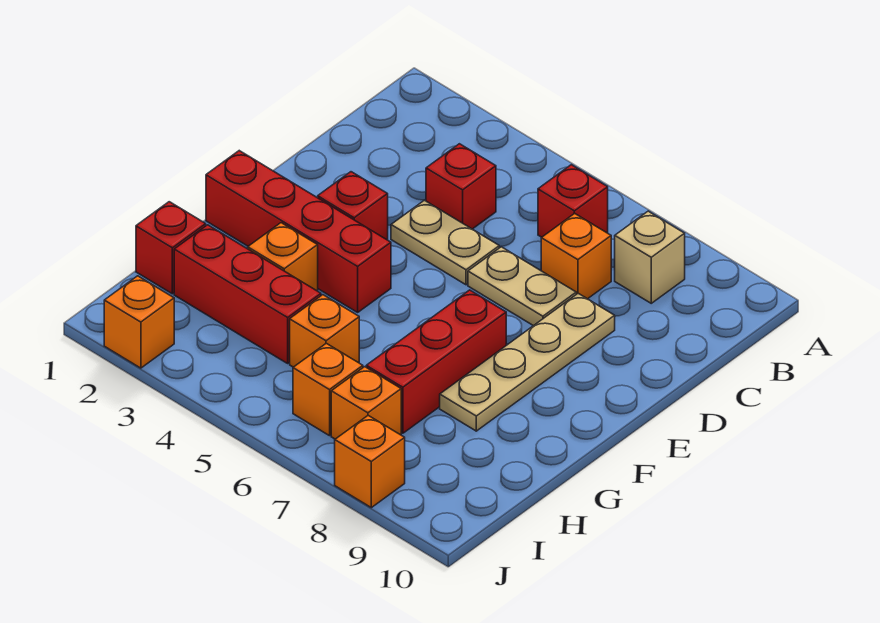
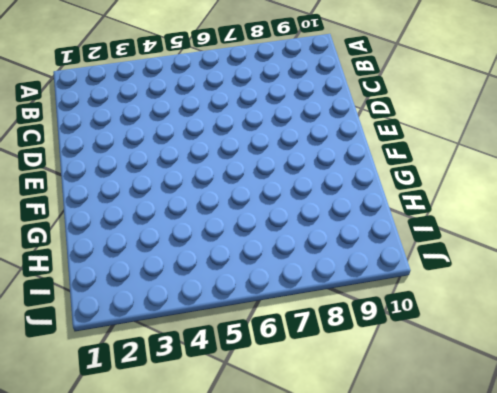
none -> red brick B6 level 1
none -> tan brick B8 level 1
none -> red brick C4 level 1

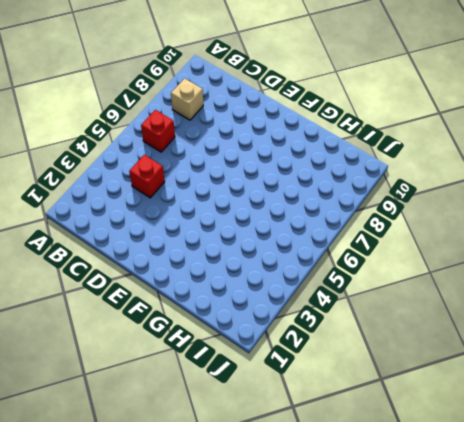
none -> orange brick C7 level 1
none -> tan plate D4:D5 level 1
none -> tan plate D6:D7 level 1

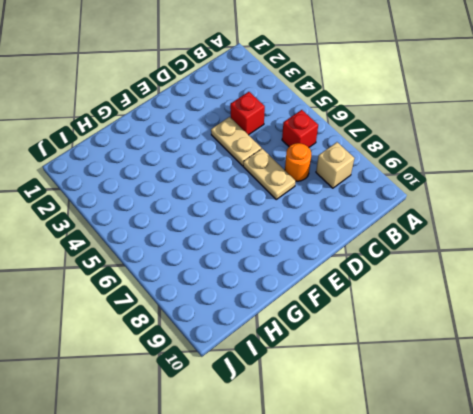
orange round brick C7 level 1 -> orange brick C7 level 1
none -> tan plate D8:G8 level 1
none -> red brick E3 level 1
none -> red brick F1:F4 level 1

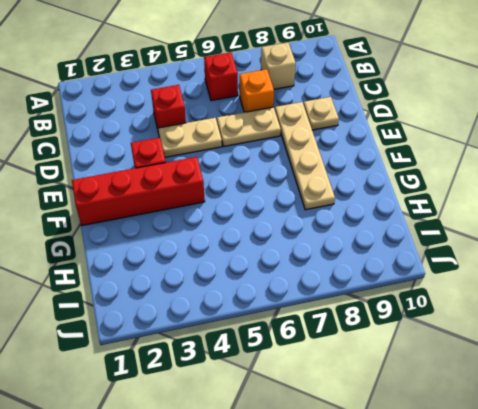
tan plate D9 level 1 -> none
none -> red brick F7:H7 level 1
none -> orange brick G3 level 1
none -> red brick H1 level 1

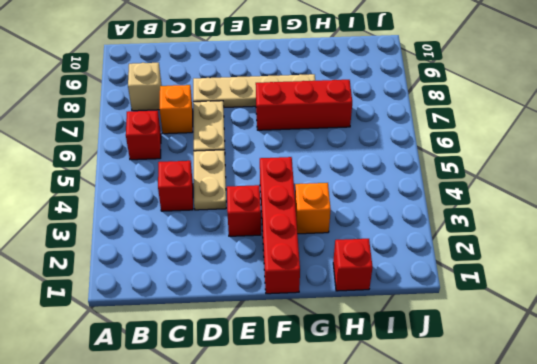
none -> red brick H2:H4 level 1
none -> orange brick H5 level 1
none -> orange brick I6 level 1

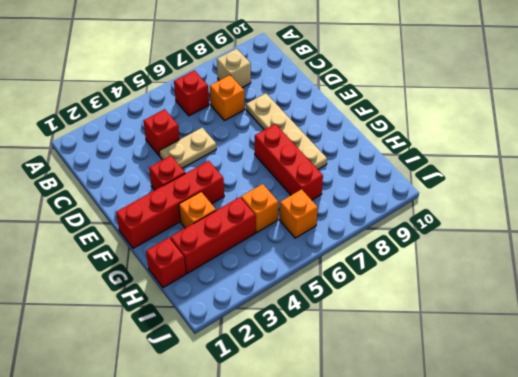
none -> tan plate D6:D7 level 1
none -> orange brick I7 level 1
none -> orange brick J2 level 1

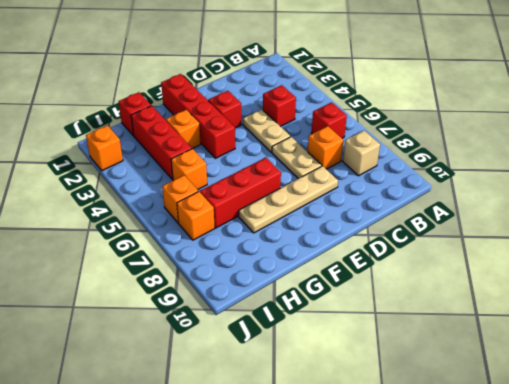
none -> orange brick J8 level 1

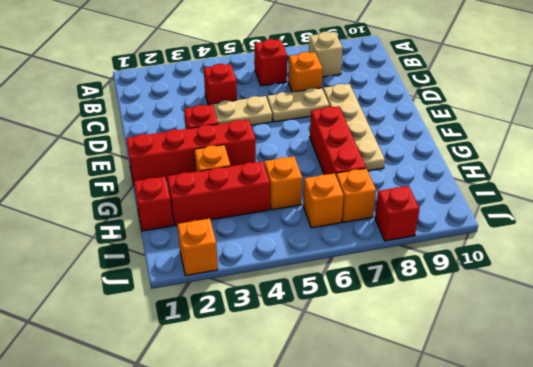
red brick J8 level 1 -> orange brick J8 level 1

